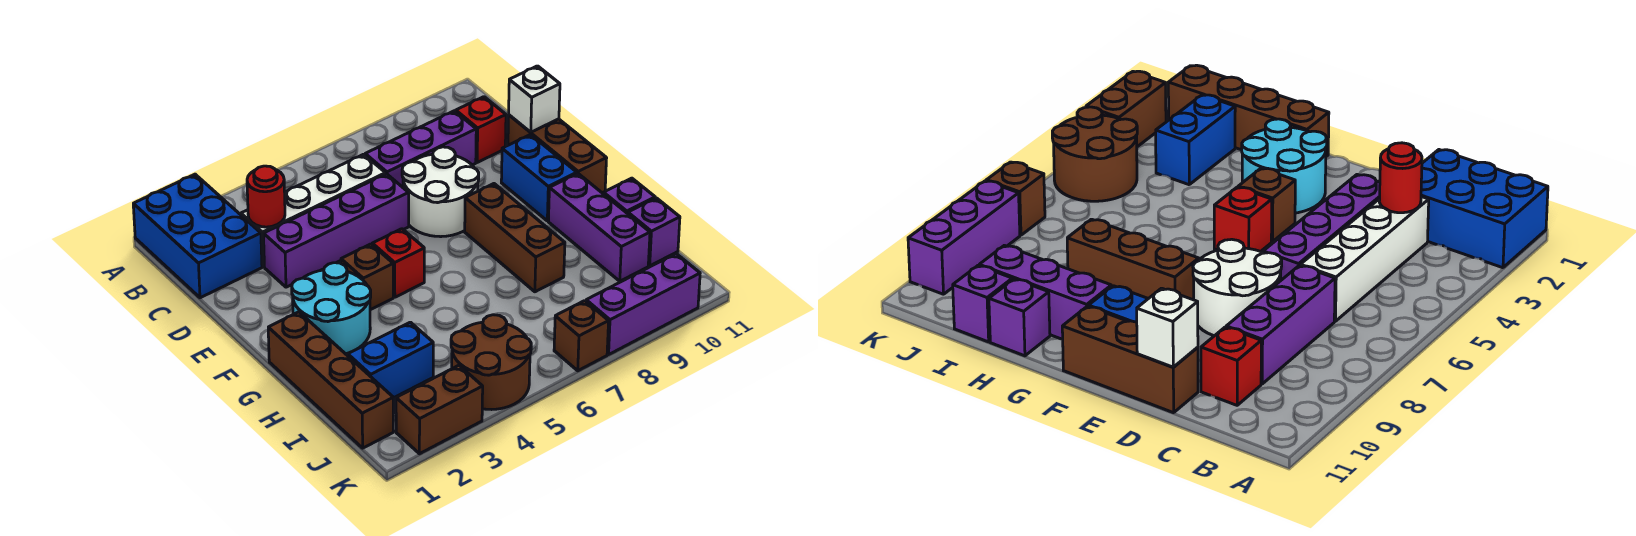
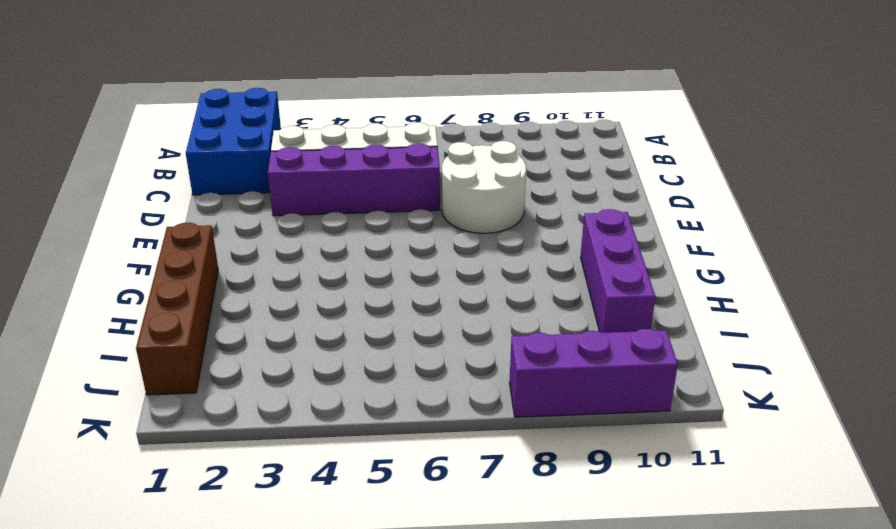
none -> purple brick C7:C9 level 1
none -> red brick C10 level 1
none -> brown brick D11:F11 level 1

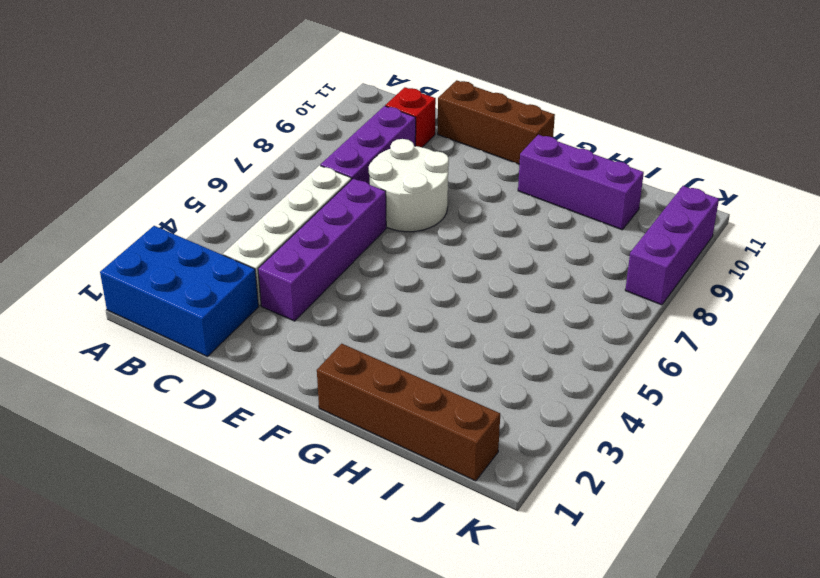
none -> blue brick E10:F10 level 1
none -> cyan round brick F2:G3 level 1
none -> brown brick F4 level 1

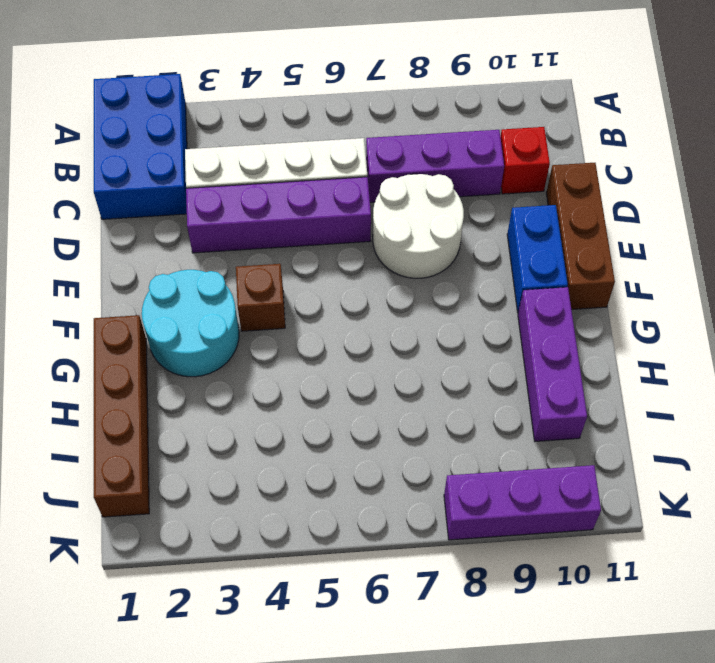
none -> red brick F5 level 1
none -> brown brick F8:H8 level 1
none -> purple brick H11 level 1

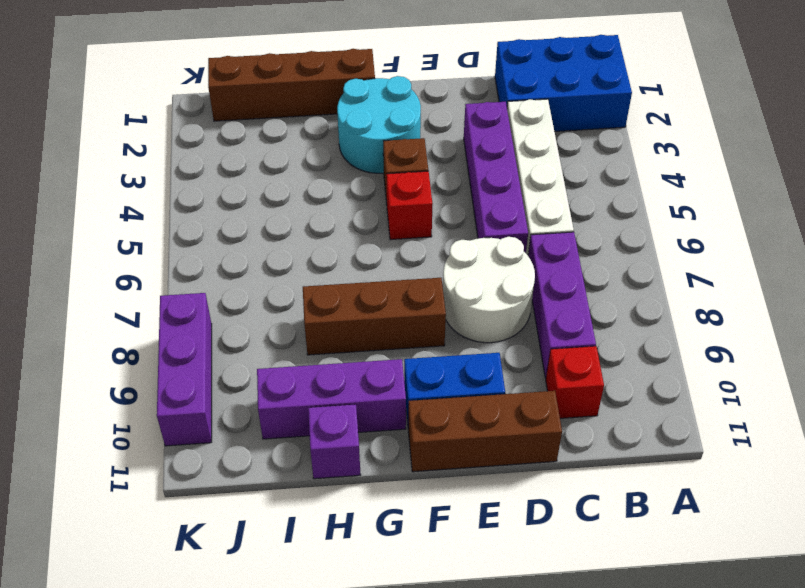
none -> blue brick I2:I3 level 1
none -> purple brick I11 level 1
none -> brown round brick J4:K5 level 1

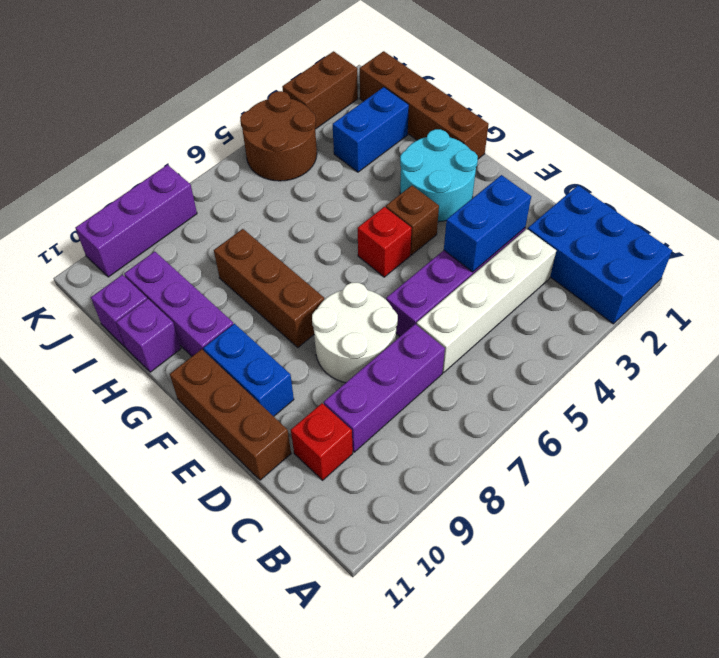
blue brick D3:D4 level 2 -> none
none -> brown brick K7 level 1
none -> red round brick C3 level 2
none -> white brick D11 level 2

